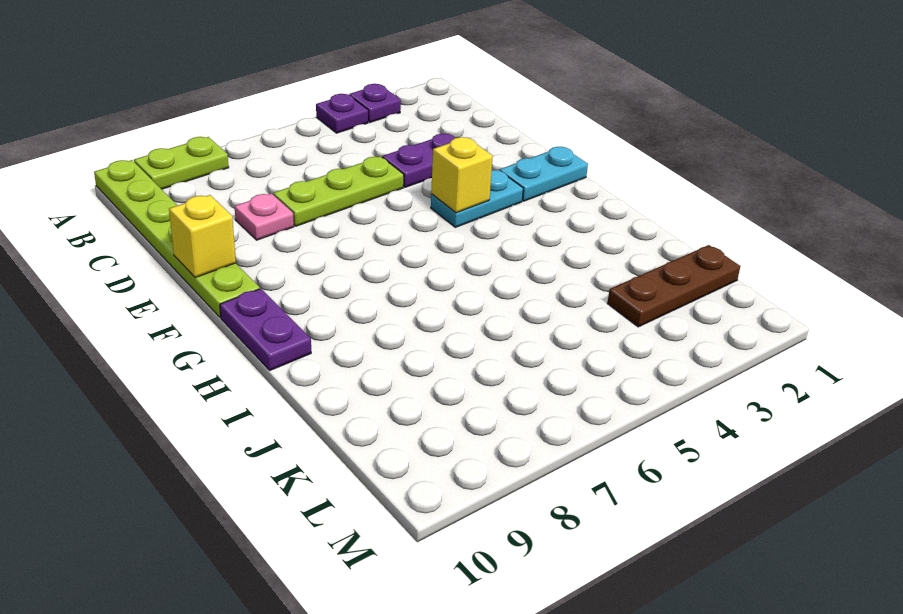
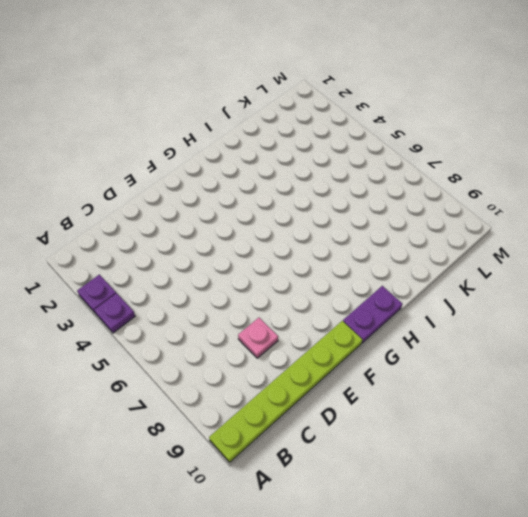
none -> lime plate A8:A9 level 1
none -> purple plate D3:D4 level 1
none -> lime plate D5:D7 level 1

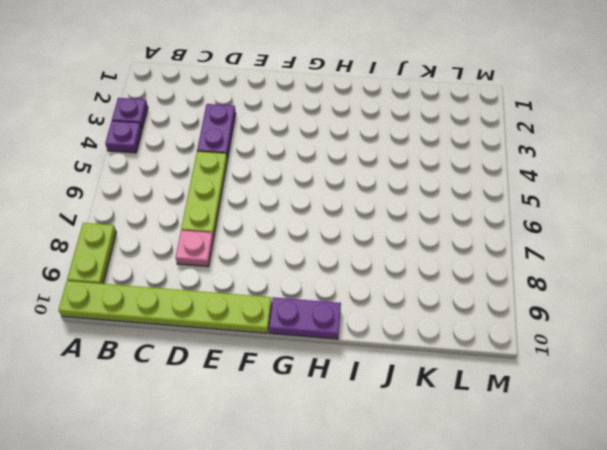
none -> cyan plate F1:F2 level 1
none -> cyan plate F3:F4 level 1
none -> brown plate K1:K3 level 1

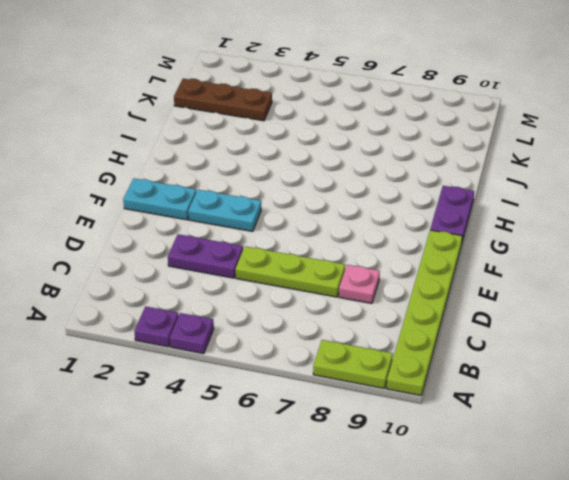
none -> yellow brick E10 level 2
none -> yellow brick F4 level 2

